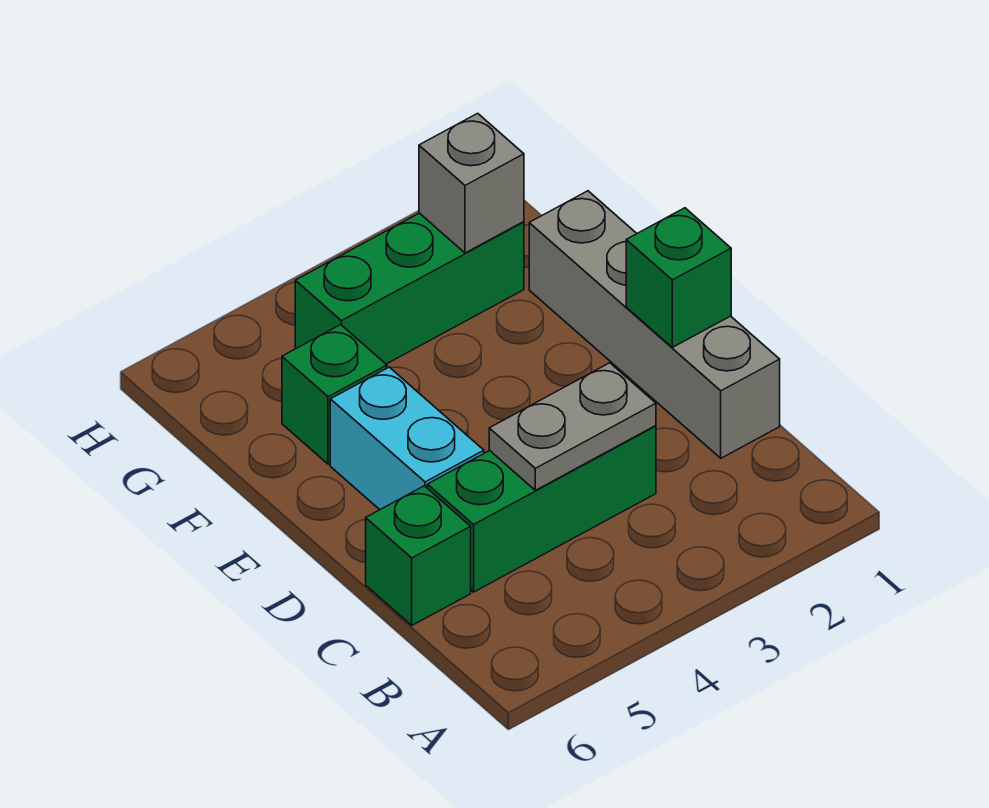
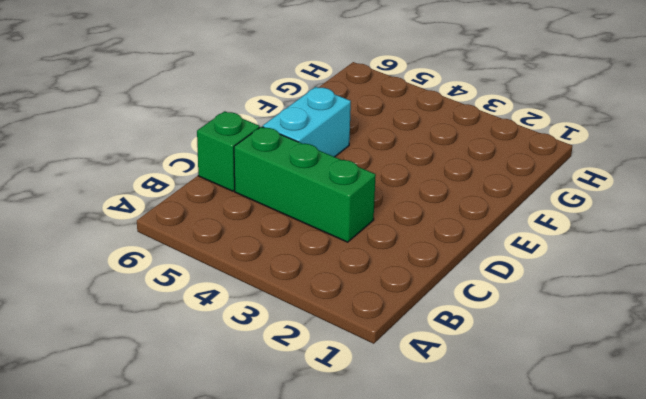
none -> grey brick C1:F1 level 1
none -> green brick F5 level 1

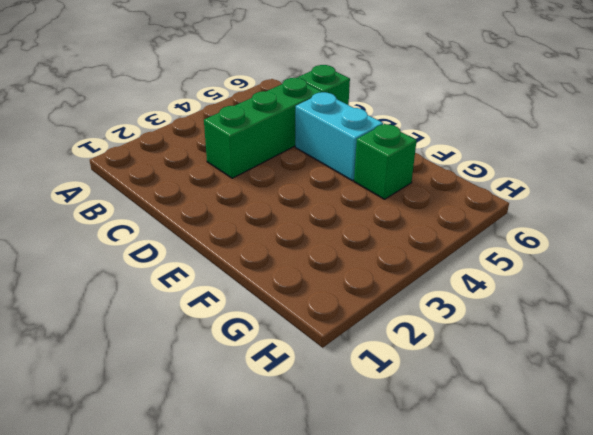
none -> grey brick C1:F1 level 1
none -> green brick G2:G4 level 1

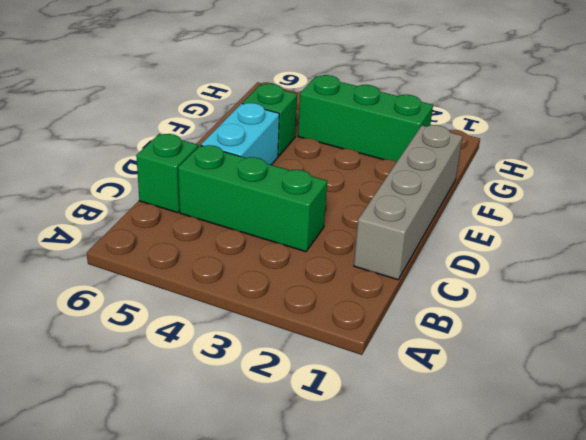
none -> grey plate C3:C4 level 2
none -> green brick D1 level 2

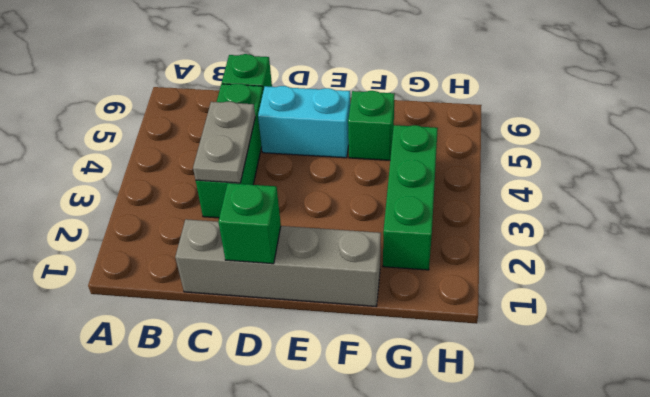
none -> grey brick G2 level 2

